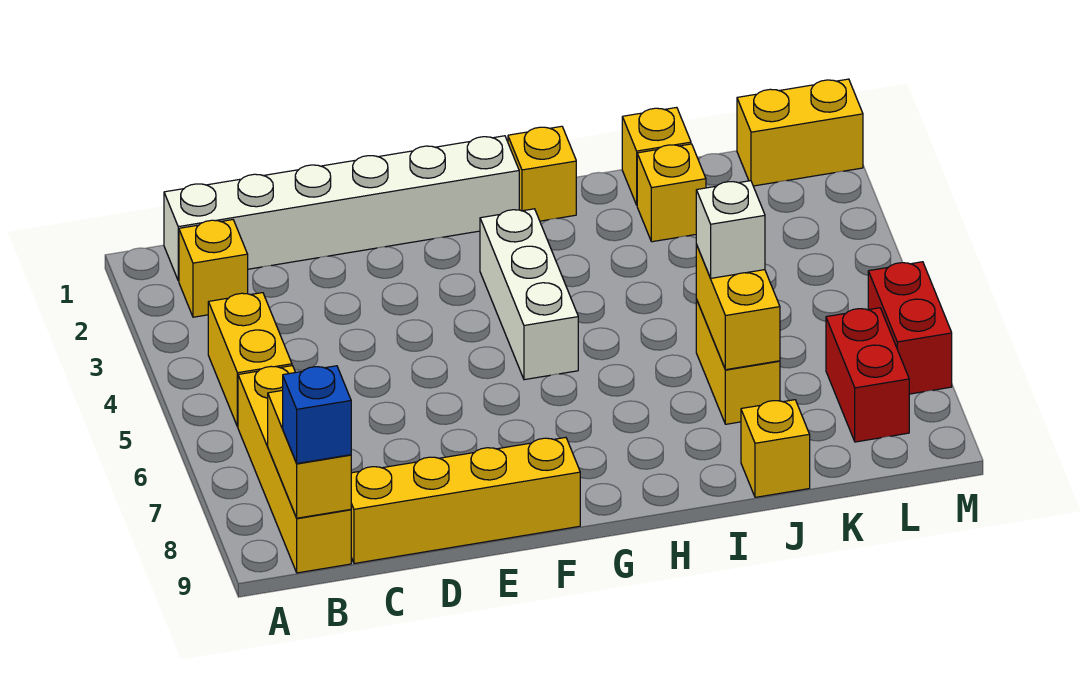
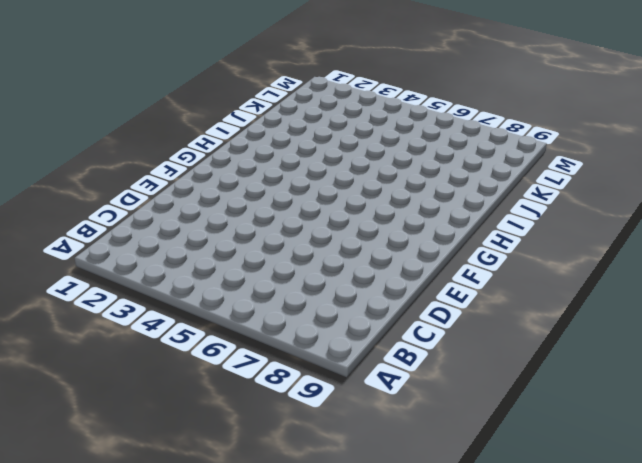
none -> white brick B1:G1 level 1
none -> yellow brick B2 level 1
none -> yellow brick B4:B5 level 1

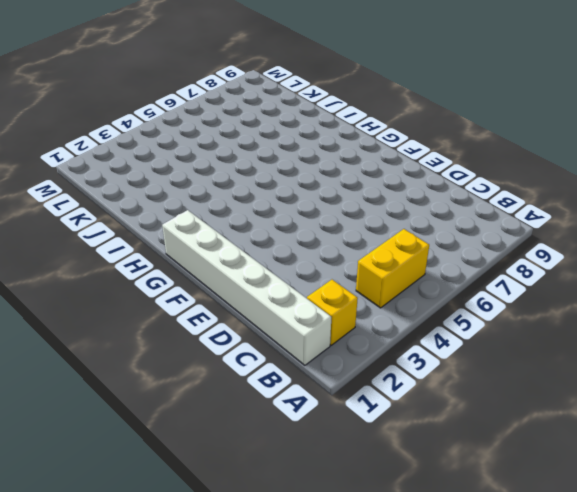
none -> yellow brick B6:B9 level 1
none -> yellow brick C9:F9 level 1
none -> white brick G3:G5 level 1

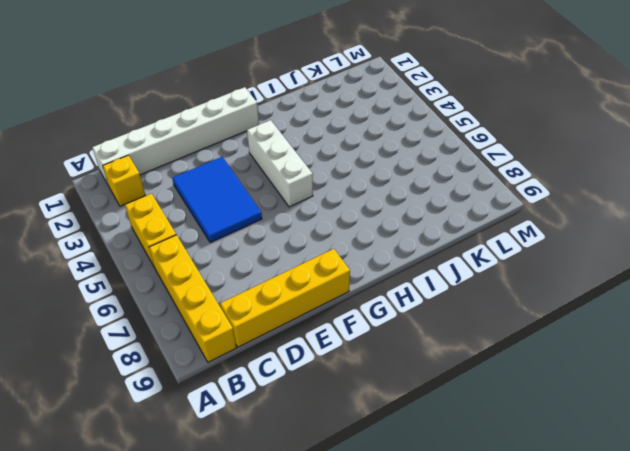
blue tile D3:E5 level 1 -> none
none -> yellow brick H1 level 1
none -> yellow brick J1 level 1
none -> yellow brick J2 level 1

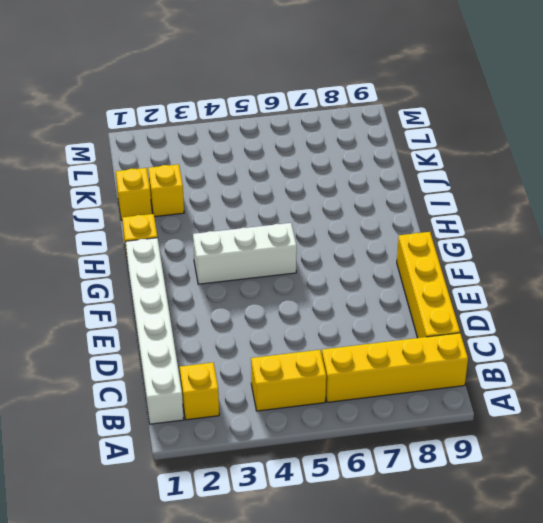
none -> yellow brick J6:J7 level 1
none -> yellow brick J9 level 1
none -> yellow brick L1:M1 level 1

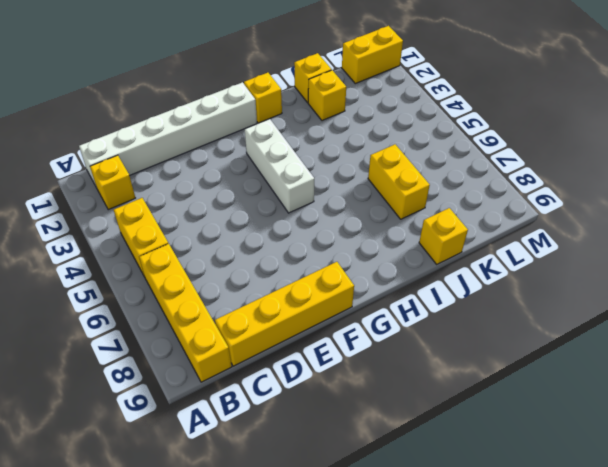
none -> red brick L7:L8 level 1
none -> red brick M6:M7 level 1
none -> yellow brick B8:B9 level 2

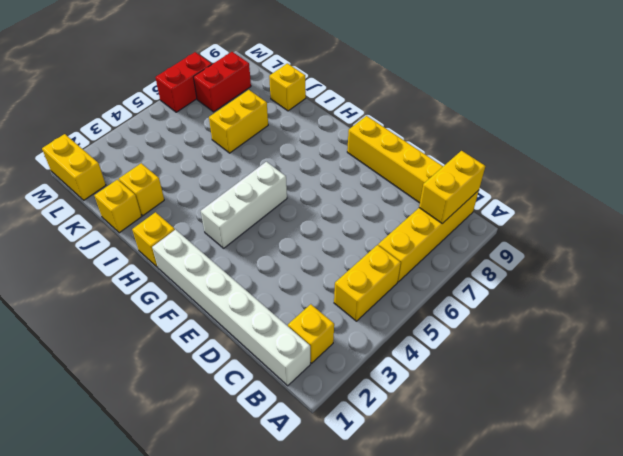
none -> yellow brick J6:J7 level 2
none -> blue brick B9 level 3
none -> white brick J6 level 3

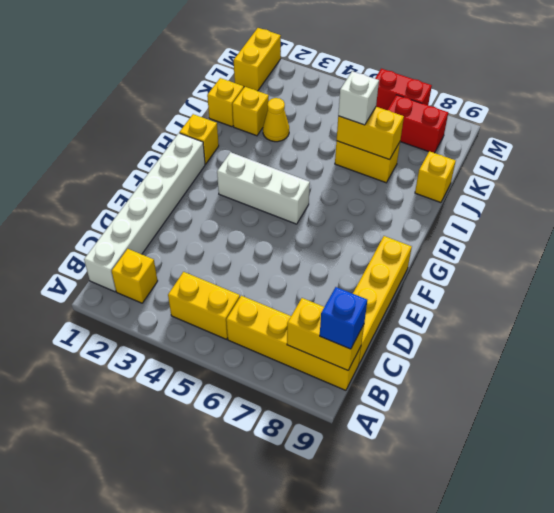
yellow cone J3 level 1 -> none

